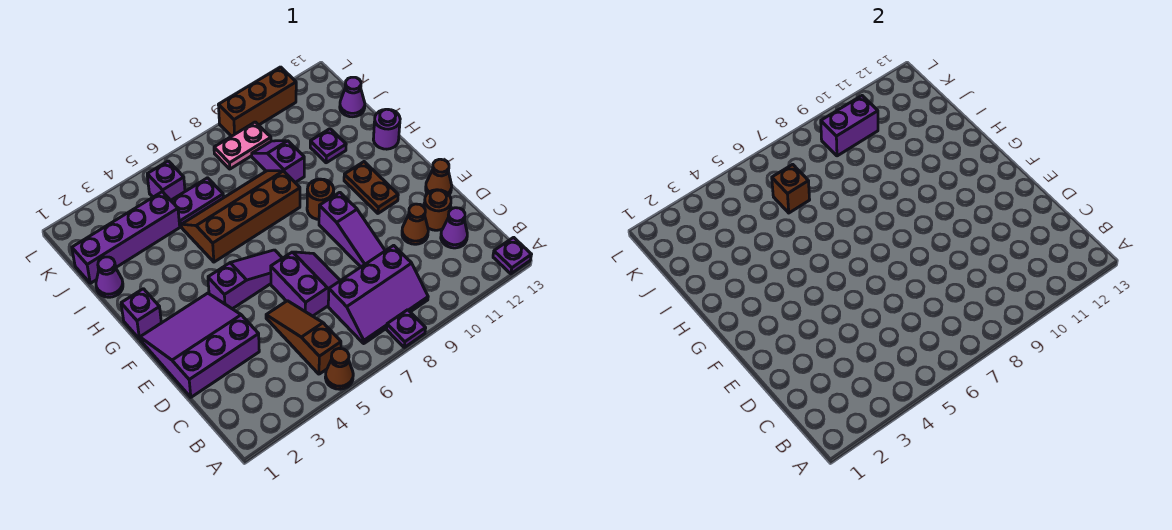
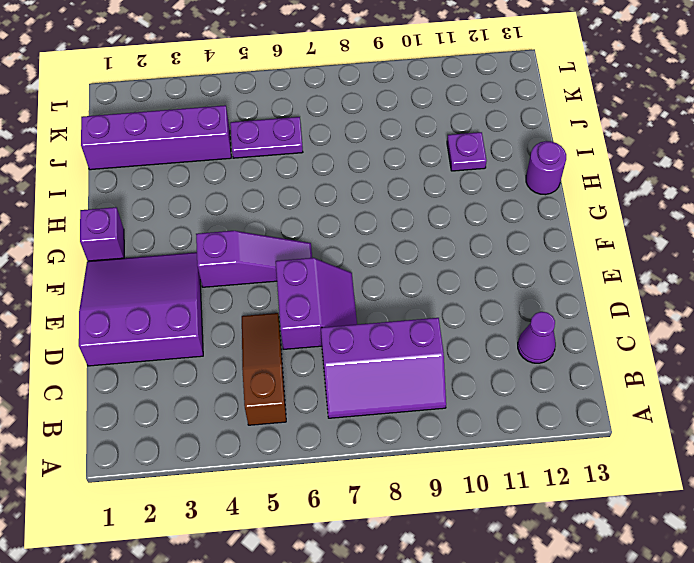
none -> brown cone A5 level 1
none -> purple plate A8 level 1
none -> purple plate A13 level 1

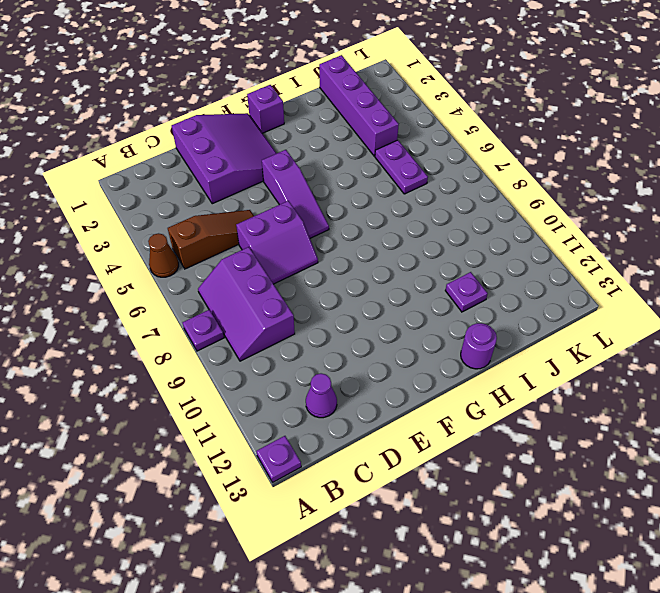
none -> purple slope D9:F9 level 1 top F
none -> brown cone D11 level 1
none -> brown round brick D12 level 1

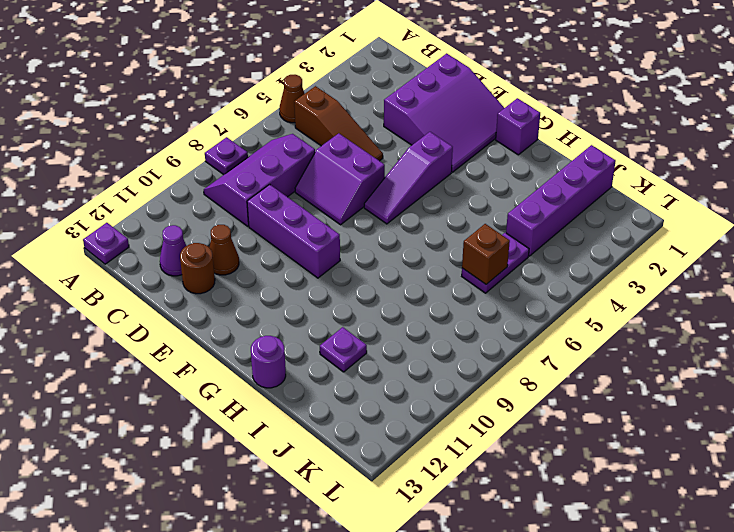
purple brick D9:F9 level 1 -> purple slope D9:F9 level 1 top F
none -> brown cone E13 level 1
none -> brown plate F11:G11 level 1
none -> brown round brick G9 level 1

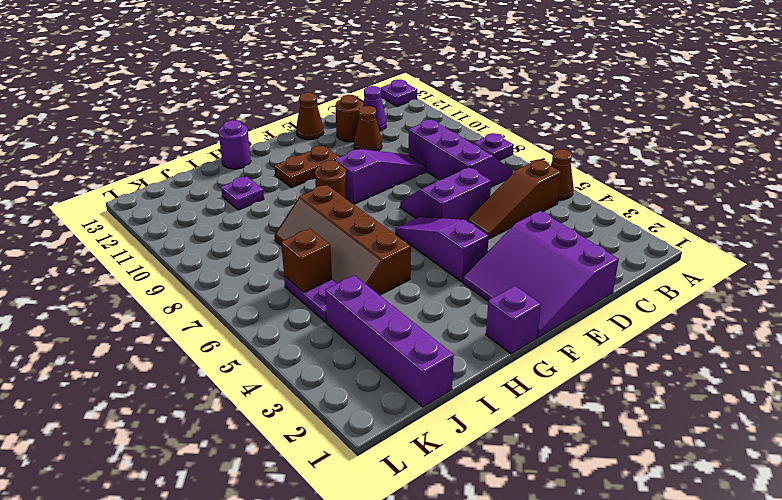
none -> purple cone I1 level 1
none -> purple slope I9:J9 level 1 top I
none -> purple cone J13 level 1

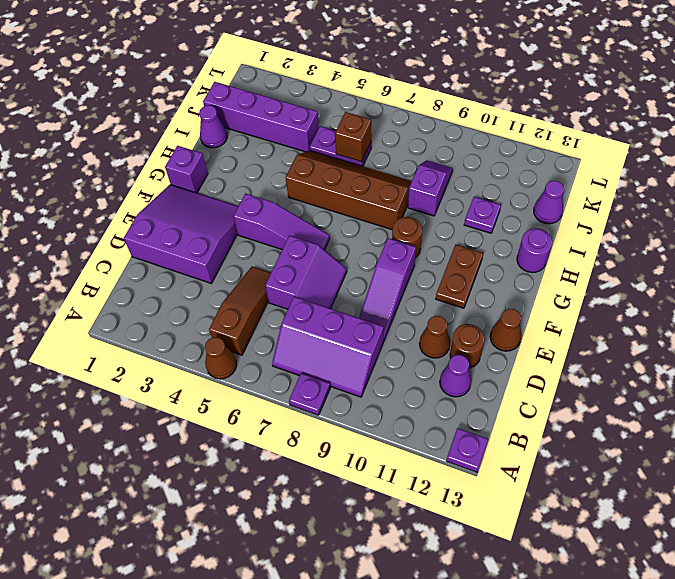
none -> purple brick K5 level 1
none -> pink plate K8:K9 level 1
none -> brown brick L9:L11 level 1

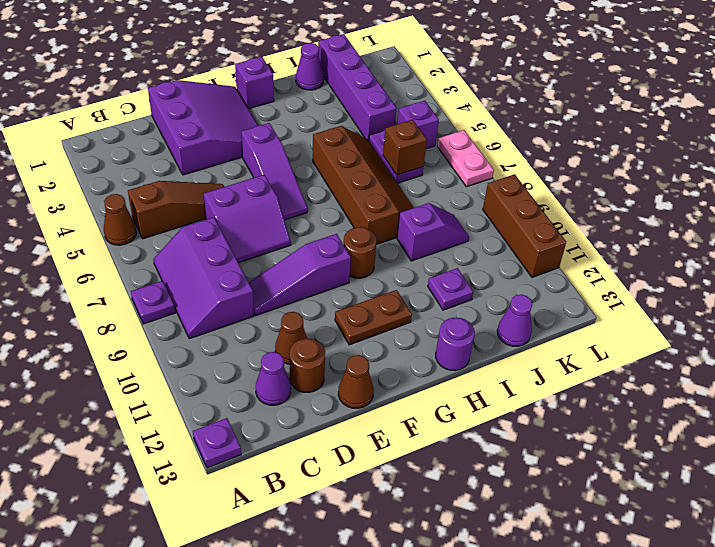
pink plate L6:L7 level 1 -> pink plate K8:K9 level 1
none -> purple brick K9:K10 level 2

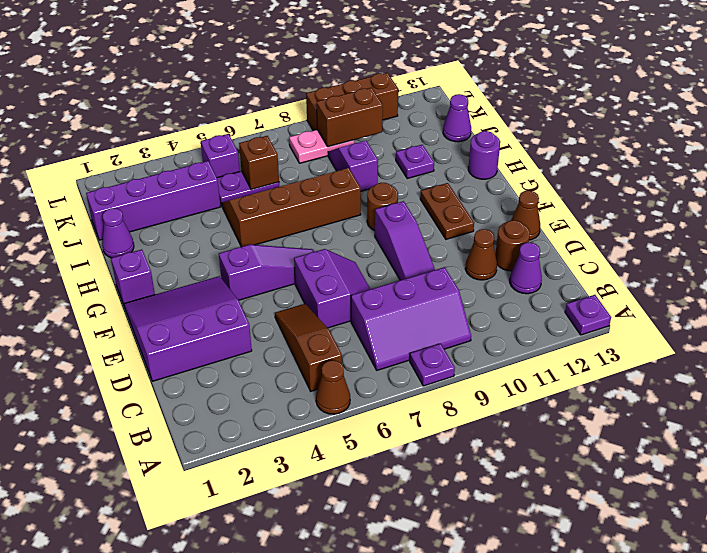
brown brick K9:K10 level 2 -> purple brick K9:K10 level 2

